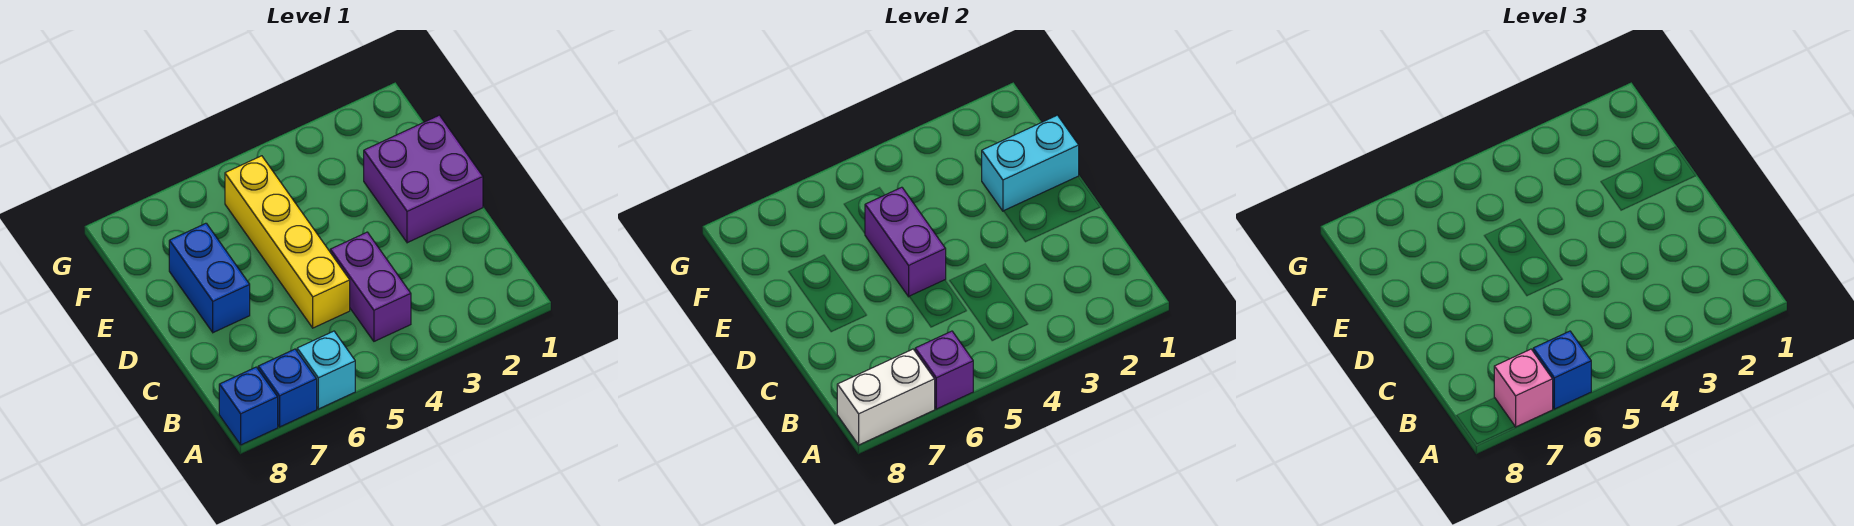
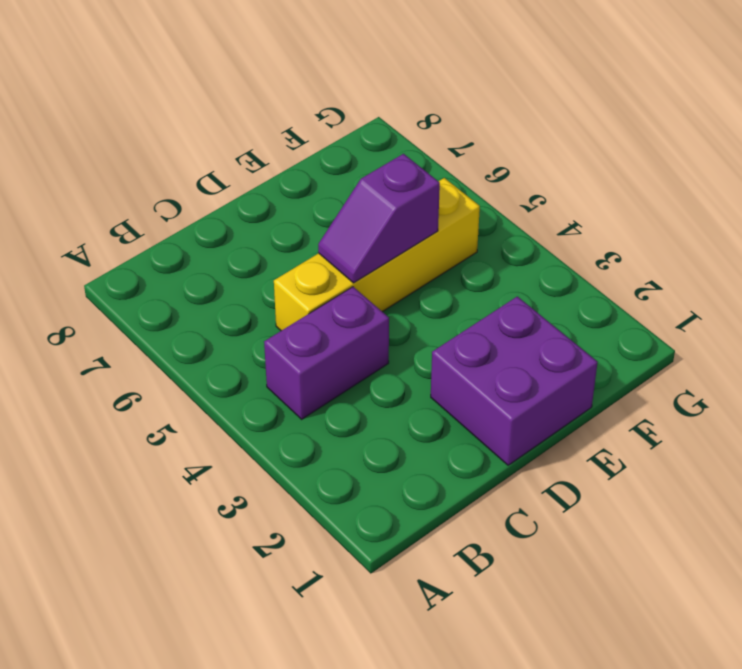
purple slope D5:E5 level 2 top E -> purple brick D5:E5 level 2
none -> cyan brick A6 level 1
none -> blue brick A7 level 1
none -> blue brick A8 level 1

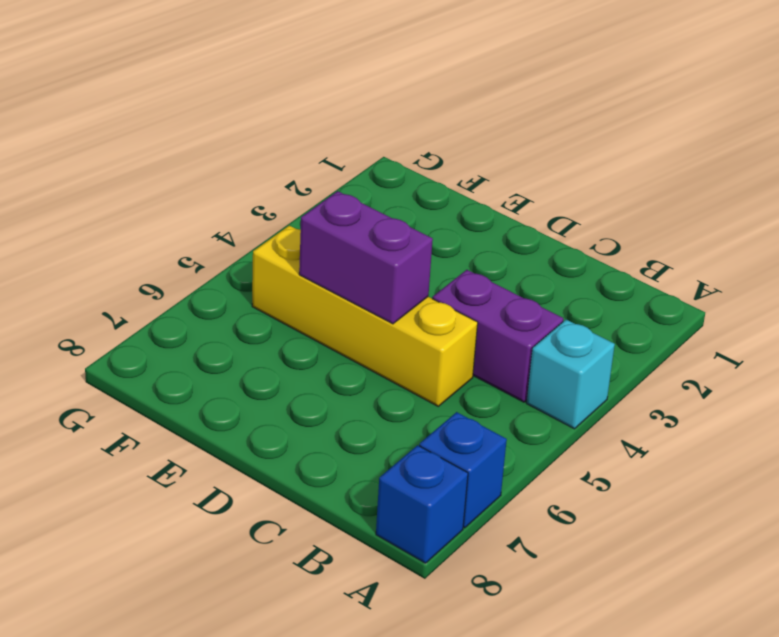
cyan brick A4 level 1 -> cyan brick A6 level 1
none -> purple brick D1:E2 level 1
none -> blue brick D7:E7 level 1
none -> purple brick A6 level 2

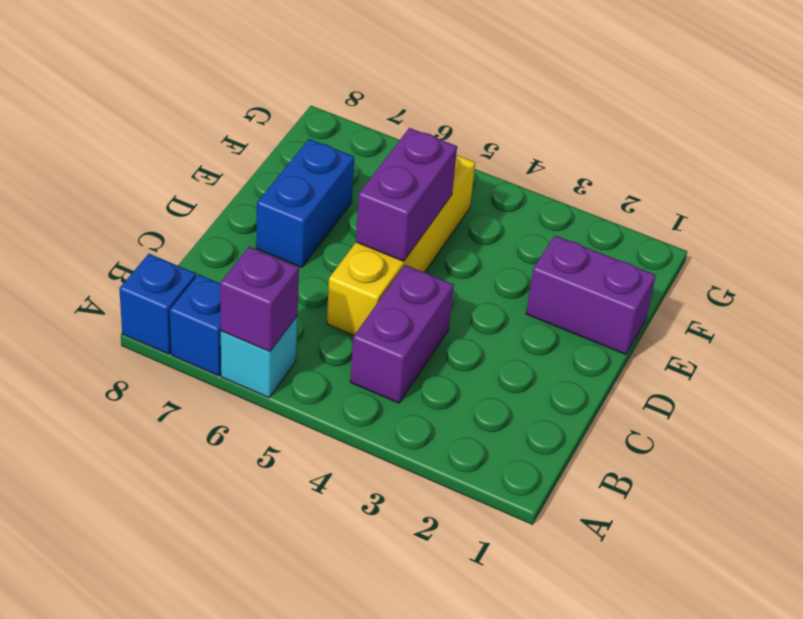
purple brick E1:E2 level 1 -> purple brick D1:E2 level 1
none -> white brick A7:A8 level 2
none -> cyan brick E1:E2 level 2
none -> blue brick A6 level 3

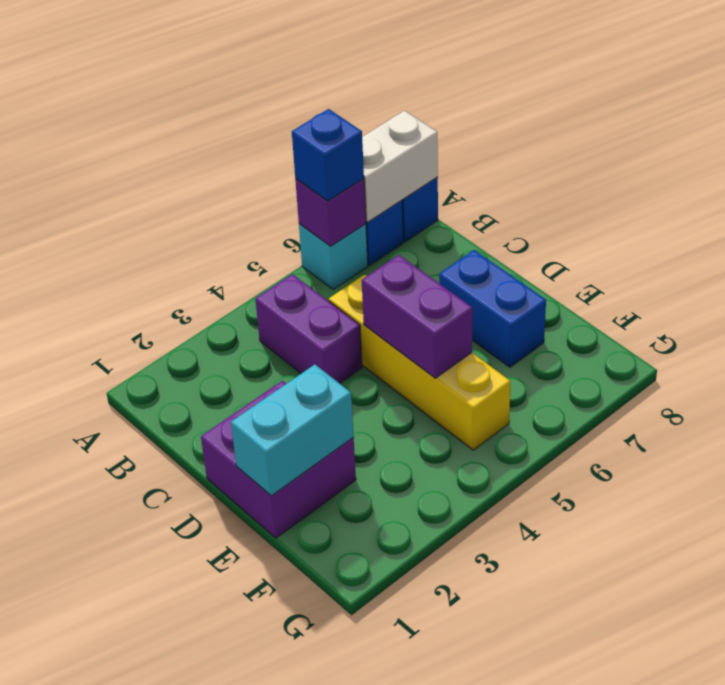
none -> pink brick A7 level 3

